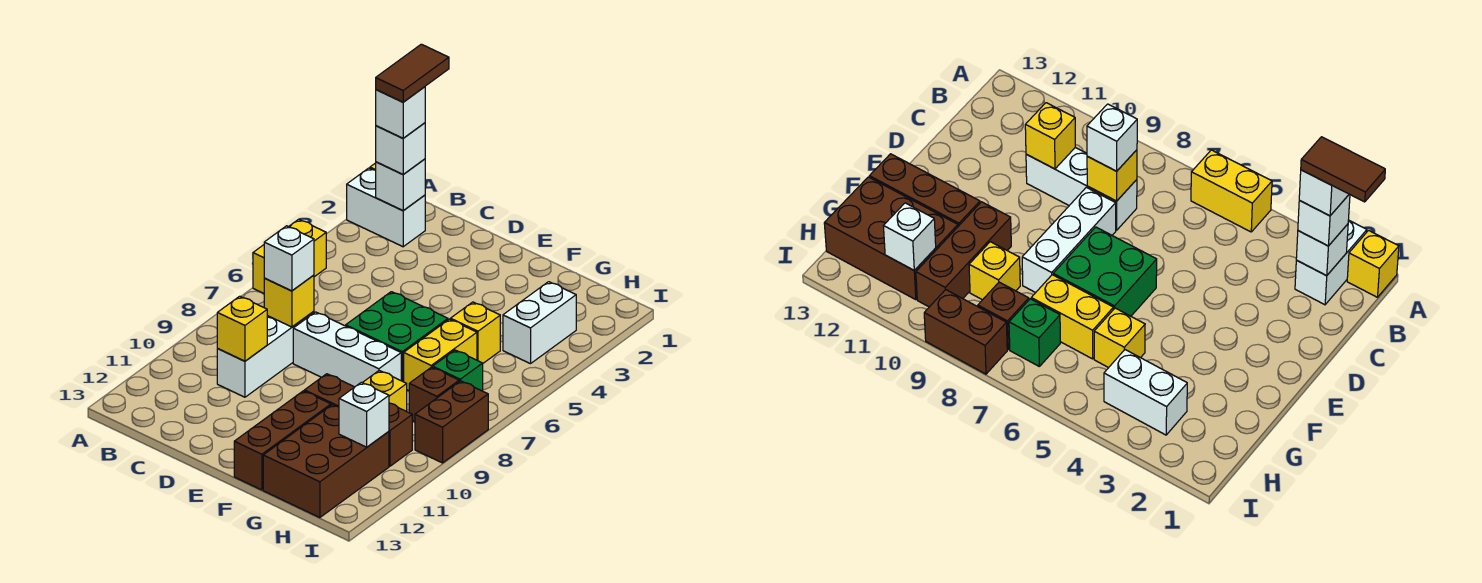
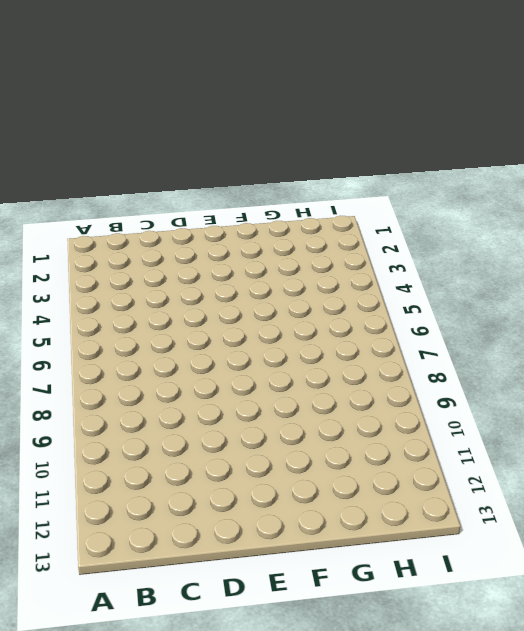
none -> yellow brick A1 level 1
none -> white brick A2:B2 level 1
none -> yellow brick A5:A6 level 1

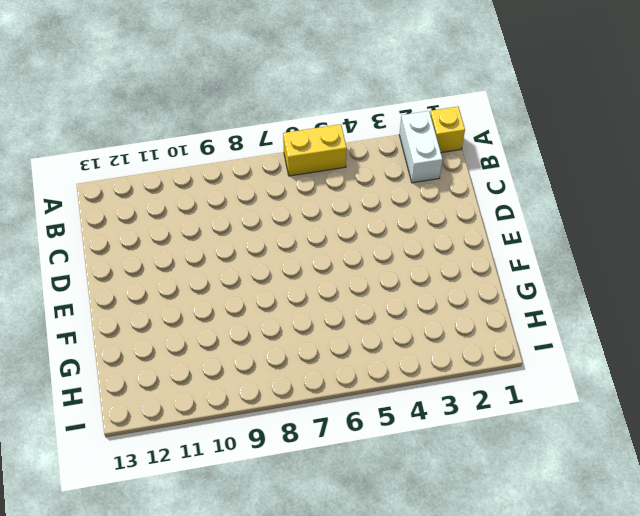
none -> white brick C8:C10 level 1
none -> white brick D8:F8 level 1
none -> green brick E6:F7 level 1

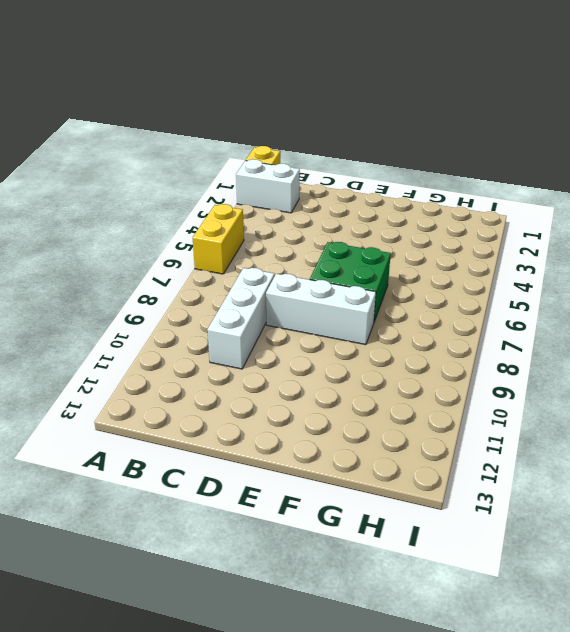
none -> brown brick F10:H10 level 1
none -> brown brick F11:F13 level 1
none -> yellow brick G5 level 1

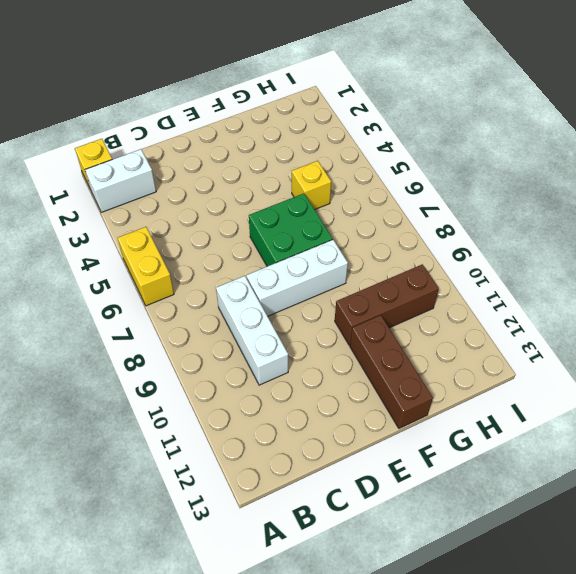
none -> yellow brick G6:G7 level 1
none -> yellow brick G9 level 1
none -> brown brick G11:H13 level 1

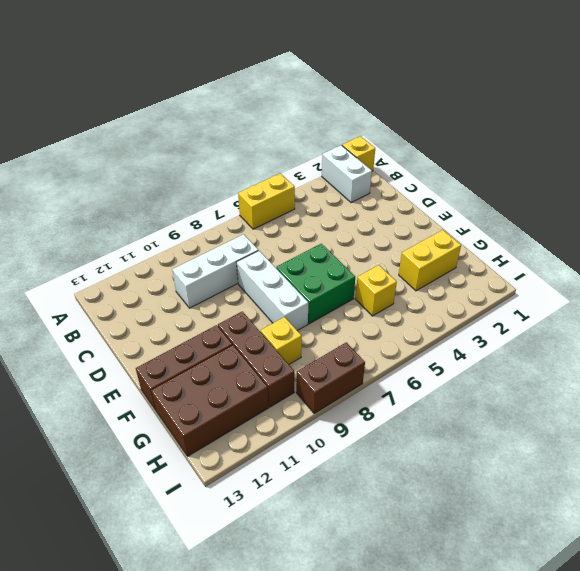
yellow brick G2:G3 level 1 -> yellow brick G6:G7 level 1
none -> white brick H3:H4 level 1
none -> green brick H7 level 1
none -> brown brick H8 level 1

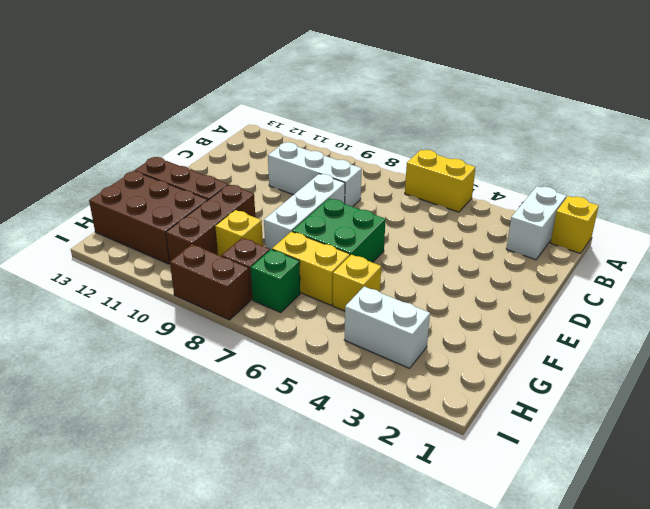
none -> white brick B2 level 2
none -> yellow brick C8 level 2
none -> yellow brick C10 level 2

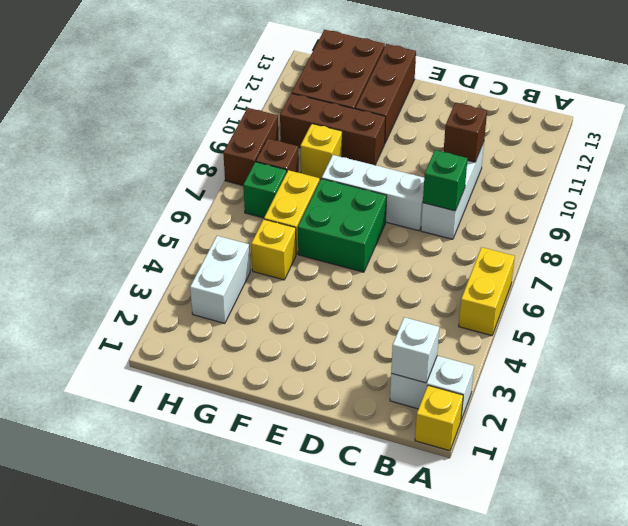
green brick C8 level 2 -> yellow brick C8 level 2
brown brick C10 level 2 -> yellow brick C10 level 2
none -> white brick H11 level 2
none -> white brick B2 level 3
none -> white brick C8 level 3

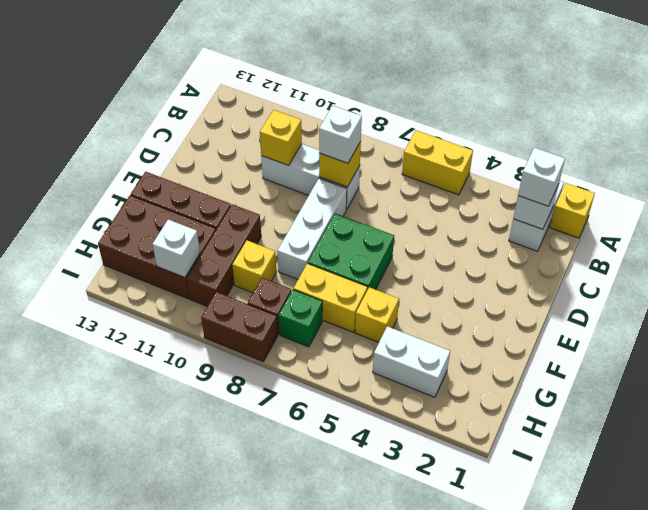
none -> white brick B2 level 4
none -> brown tile B1:B2 level 5

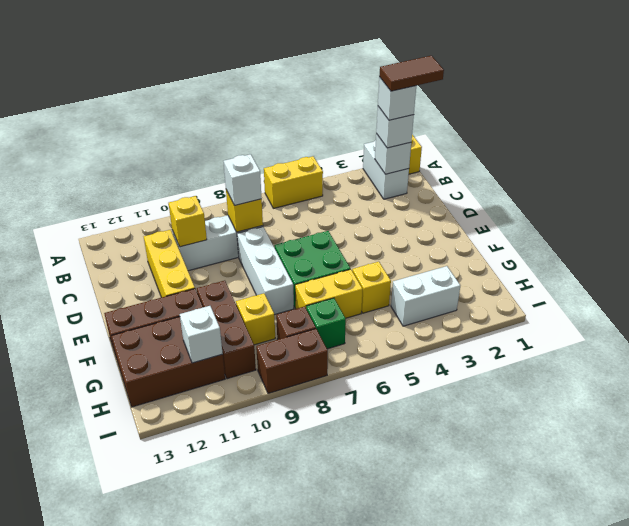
yellow brick C11:E11 level 1 -> none

